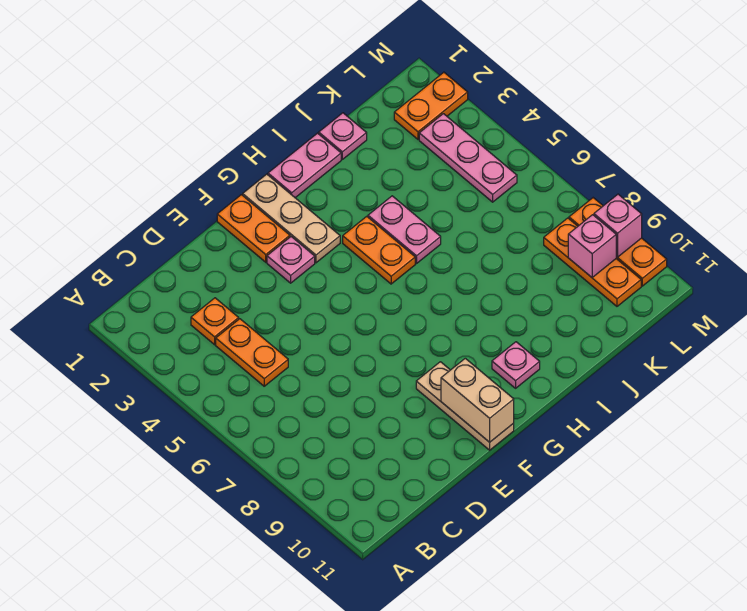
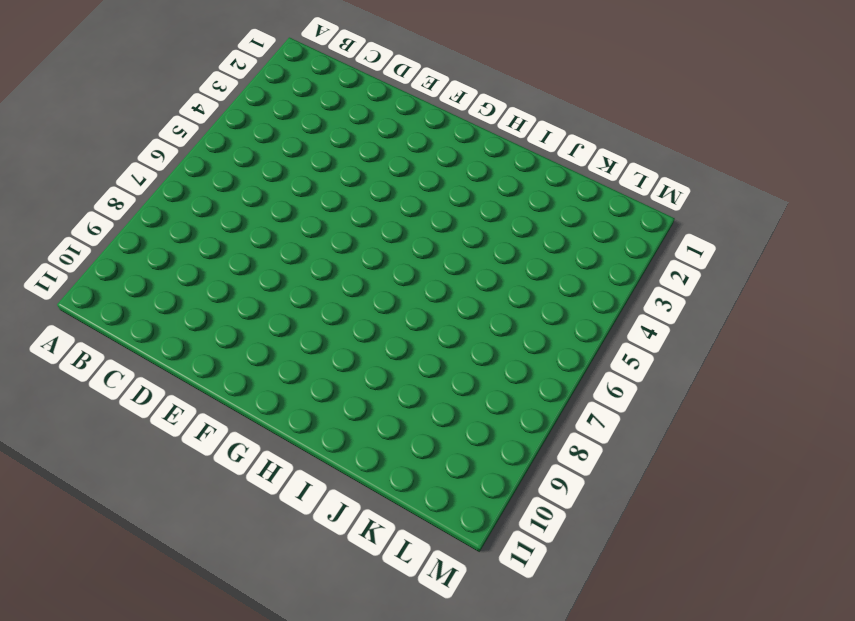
none -> orange plate C3 level 1
none -> orange plate C4:C5 level 1
none -> orange plate F1:F2 level 1

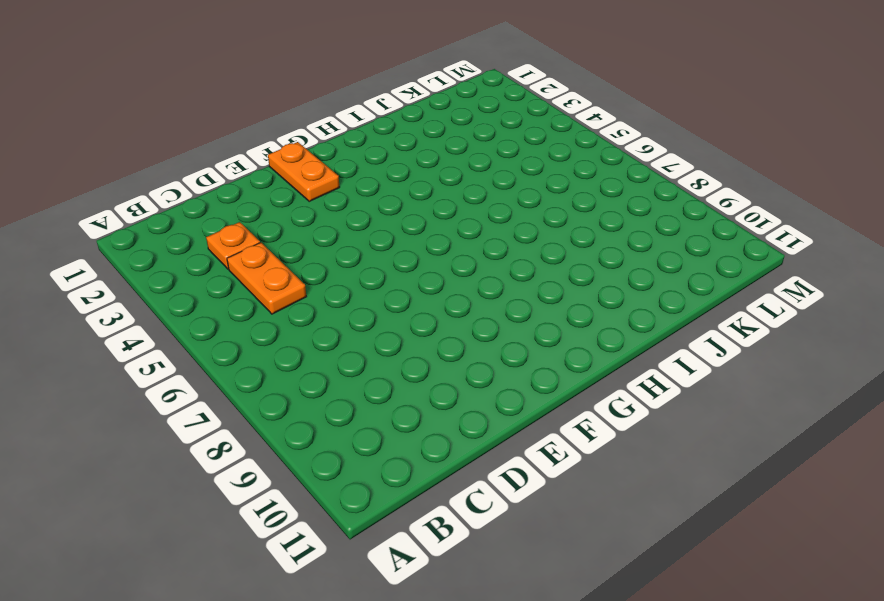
none -> pink plate F3 level 1
none -> tan plate F9:F11 level 1
none -> tan plate G1:G3 level 1

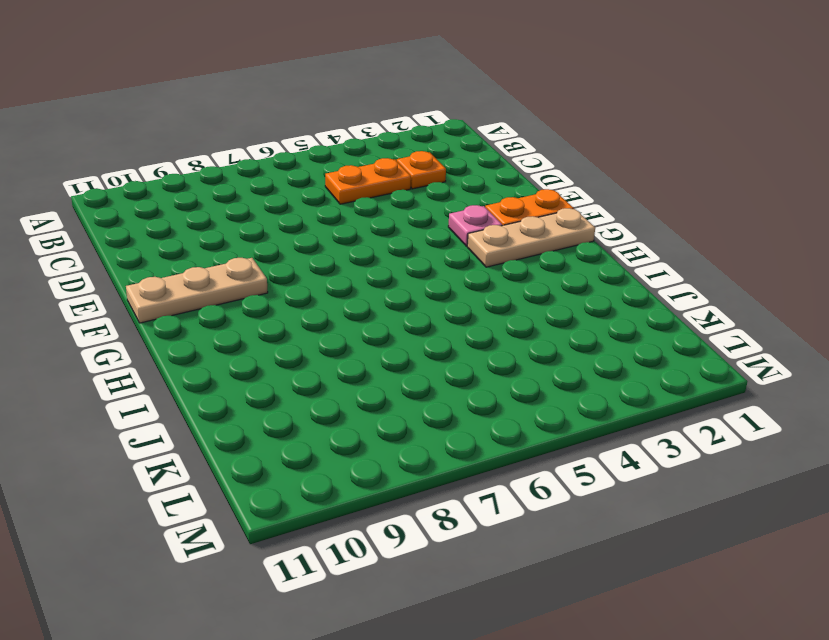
none -> pink plate H1:I1 level 1
none -> orange plate H4:H5 level 1
none -> pink plate H10 level 1

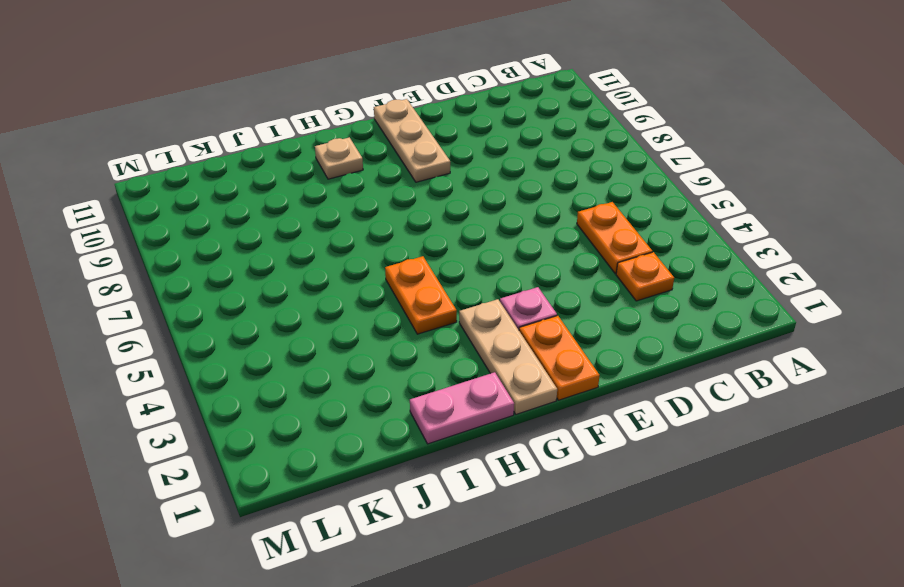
tan plate H10 level 1 -> pink plate H10 level 1
none -> pink plate I4:I5 level 1
none -> pink plate J1 level 1
none -> orange plate L2:M2 level 1

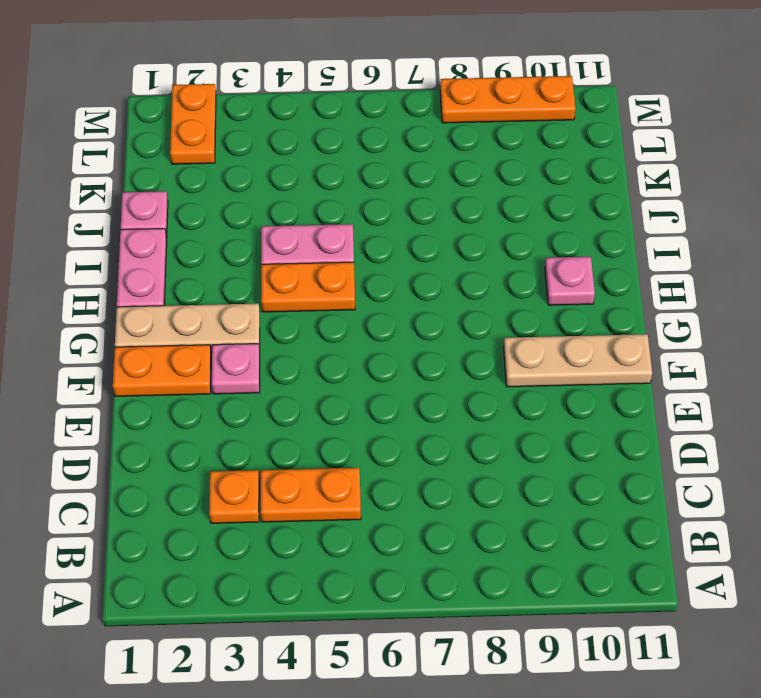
none -> pink plate L3:L5 level 1
none -> orange plate L8:L10 level 1
none -> tan brick F10:F11 level 2

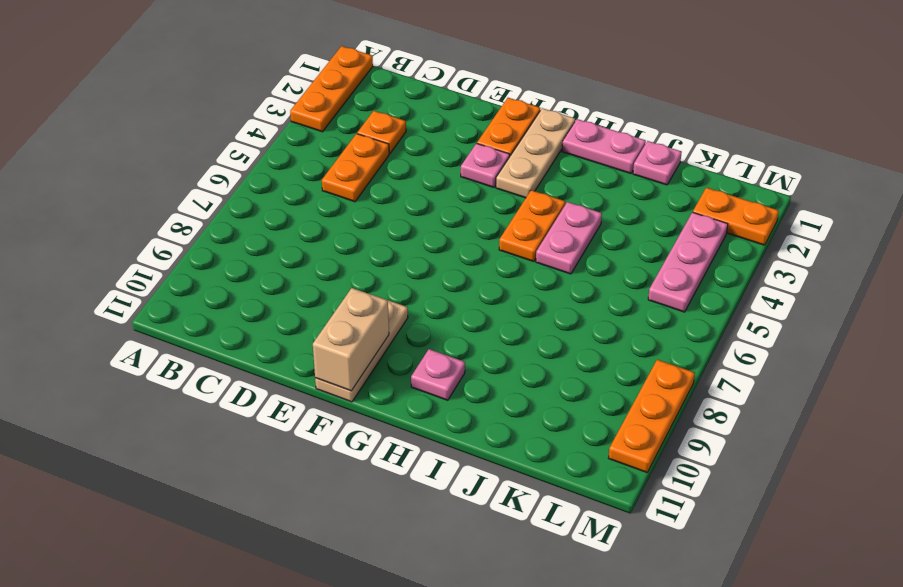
orange plate A1:A3 level 1 -> orange plate L8:L10 level 1
none -> pink brick L9 level 2
none -> pink brick M9 level 2

